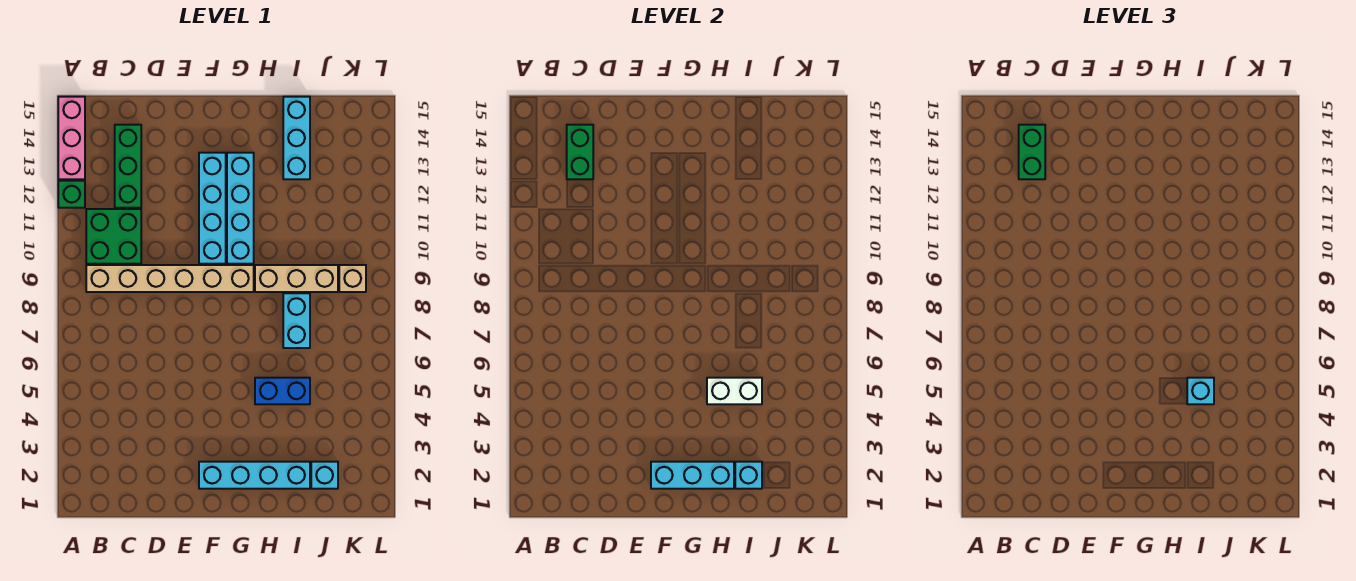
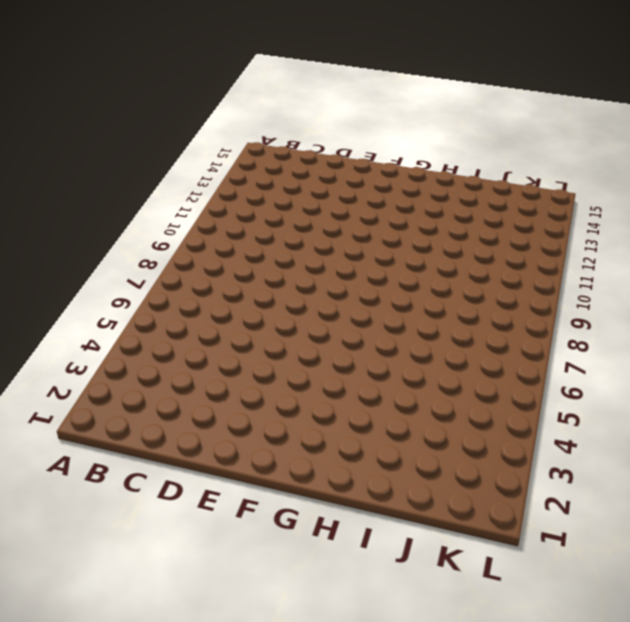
none -> green brick A12 level 1
none -> pink brick A13:A15 level 1
none -> tan brick B9:G9 level 1

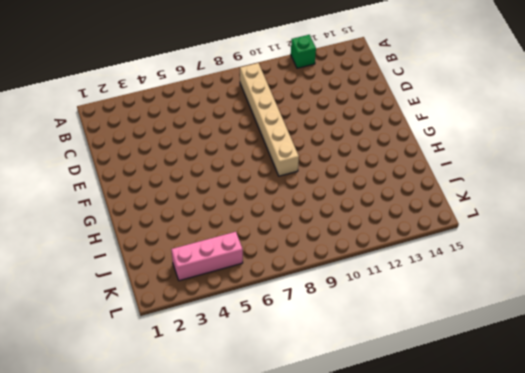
pink brick K3:K5 level 1 -> pink brick A13:A15 level 1
none -> green brick B10:C11 level 1
none -> green brick C12:C14 level 1
none -> cyan brick F2:I2 level 1

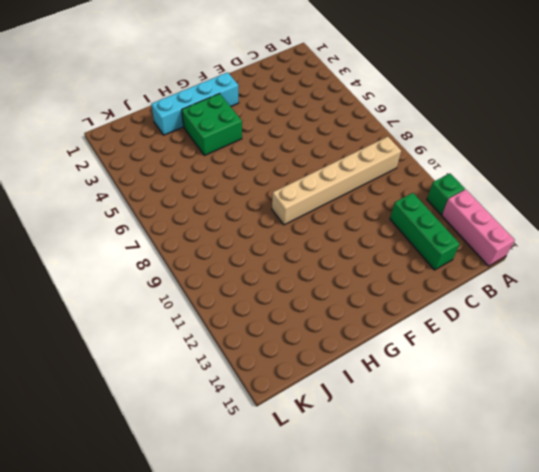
green brick G3:H4 level 1 -> green brick B10:C11 level 1
none -> cyan brick F10:F13 level 1
none -> cyan brick G10:G13 level 1
none -> blue brick H5:I5 level 1

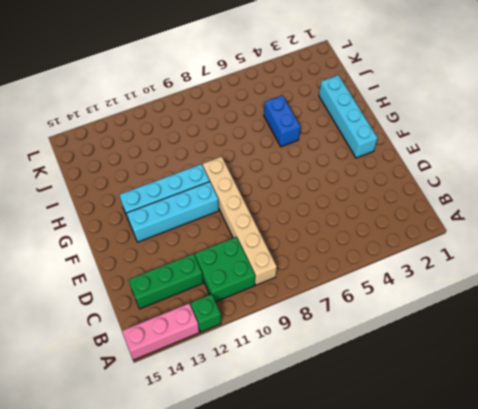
none -> tan brick H9:J9 level 1
none -> cyan brick I7:I8 level 1
none -> cyan brick I13:I15 level 1

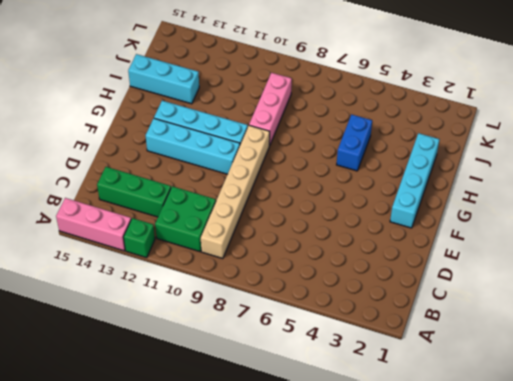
pink brick H9:J9 level 1 -> tan brick H9:J9 level 1
none -> cyan brick I7:I8 level 1
none -> cyan brick J2 level 1
none -> tan brick K9 level 1

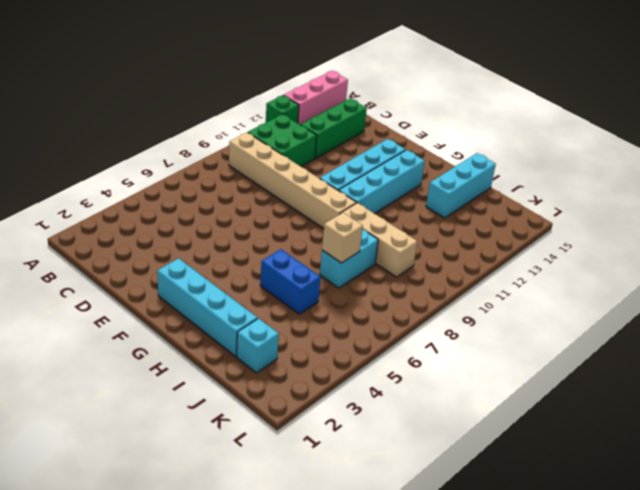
tan brick I7 level 2 -> tan brick K9 level 1
none -> green brick C13:C14 level 2
none -> cyan brick F2:H2 level 2
none -> white brick H5:I5 level 2

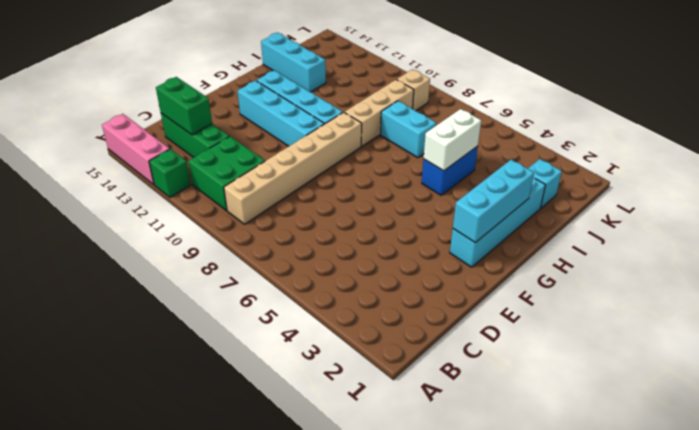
none -> cyan brick I2 level 2
none -> green brick C13:C14 level 3
none -> cyan brick I5 level 3

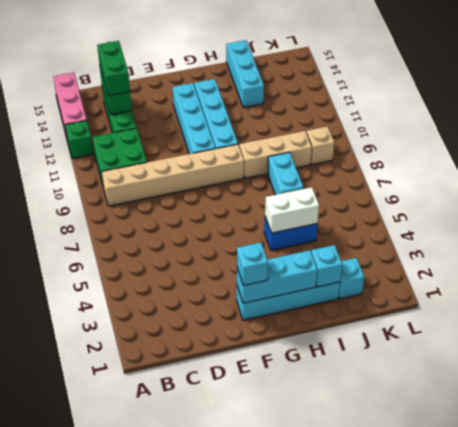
cyan brick F2 level 3 -> cyan brick I5 level 3

